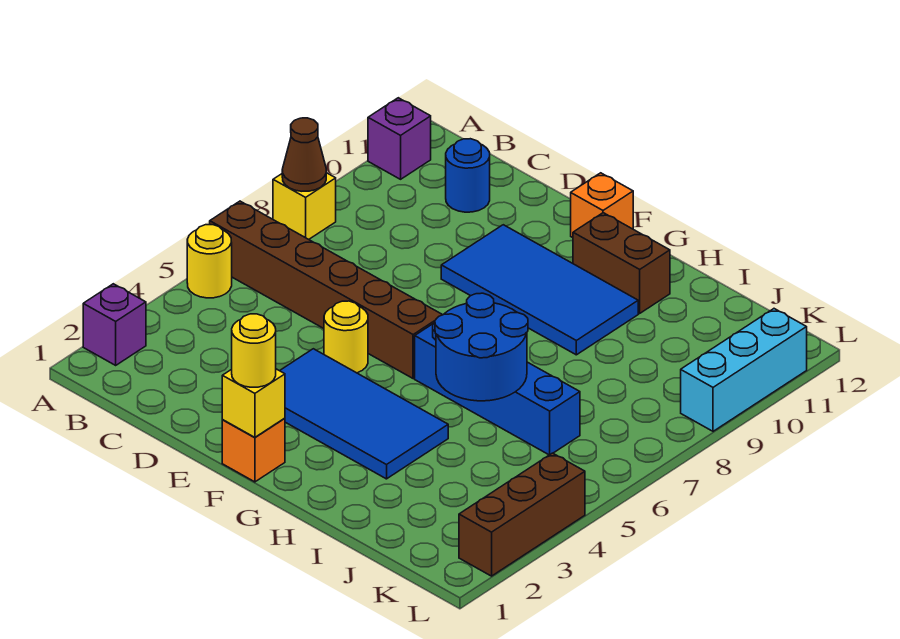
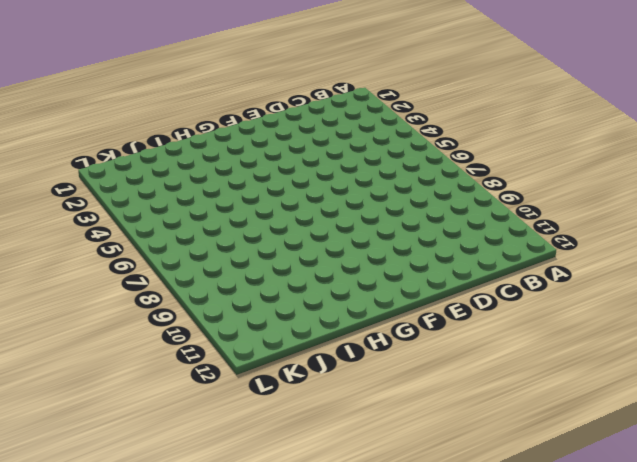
none -> purple brick A2 level 1
none -> yellow round brick A5 level 1
none -> brown brick A6:F6 level 1

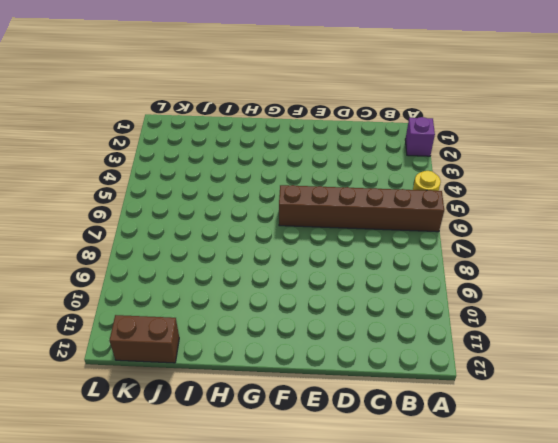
brown brick J12:K12 level 1 -> brown brick G11:H11 level 1
none -> yellow brick A8 level 1
none -> purple brick A11 level 1
none -> blue round brick C11 level 1

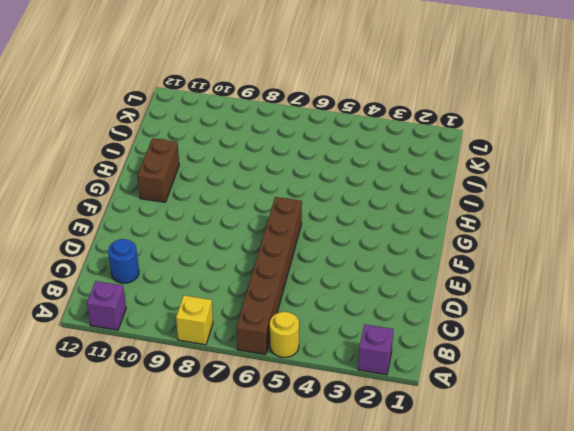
none -> blue tile E3:H4 level 1
none -> yellow round brick E5 level 1
none -> blue tile E9:H10 level 1

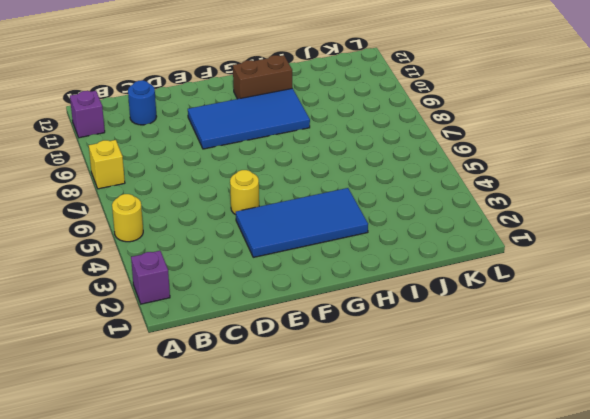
none -> brown brick A6:F6 level 1
none -> orange brick F1 level 1
none -> orange brick F12 level 1

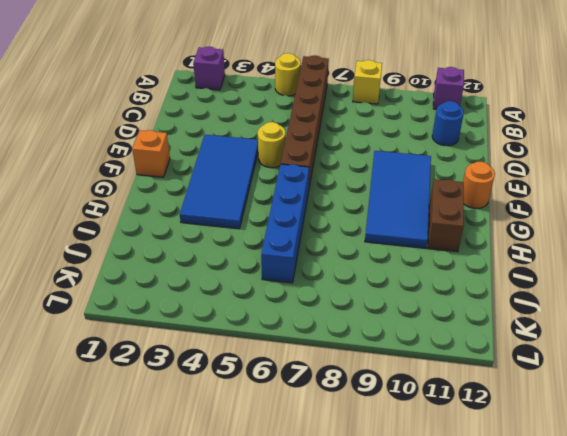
orange round brick F12 level 1 -> orange brick F12 level 1
none -> brown brick L2:L4 level 1
none -> cyan brick L9:L11 level 1
none -> brown cone A8 level 2

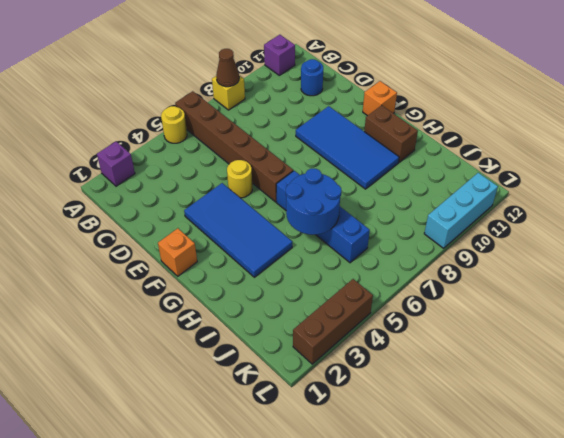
none -> yellow brick F1 level 2
none -> yellow round brick F1 level 3

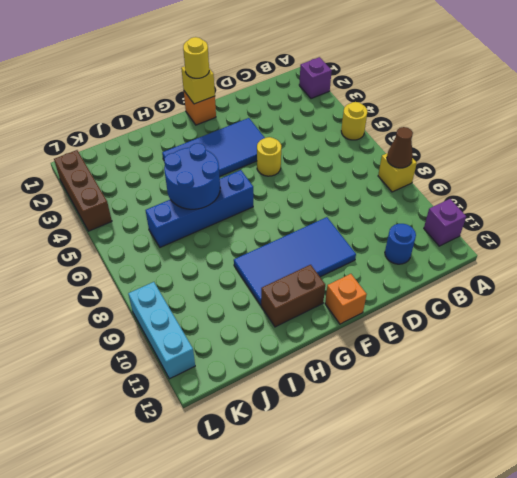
none -> brown brick A6:F6 level 1

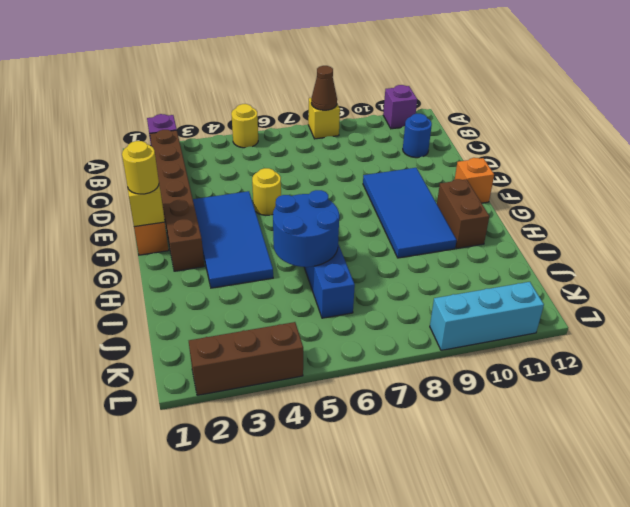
brown brick B2:G2 level 1 -> brown brick A6:F6 level 1

